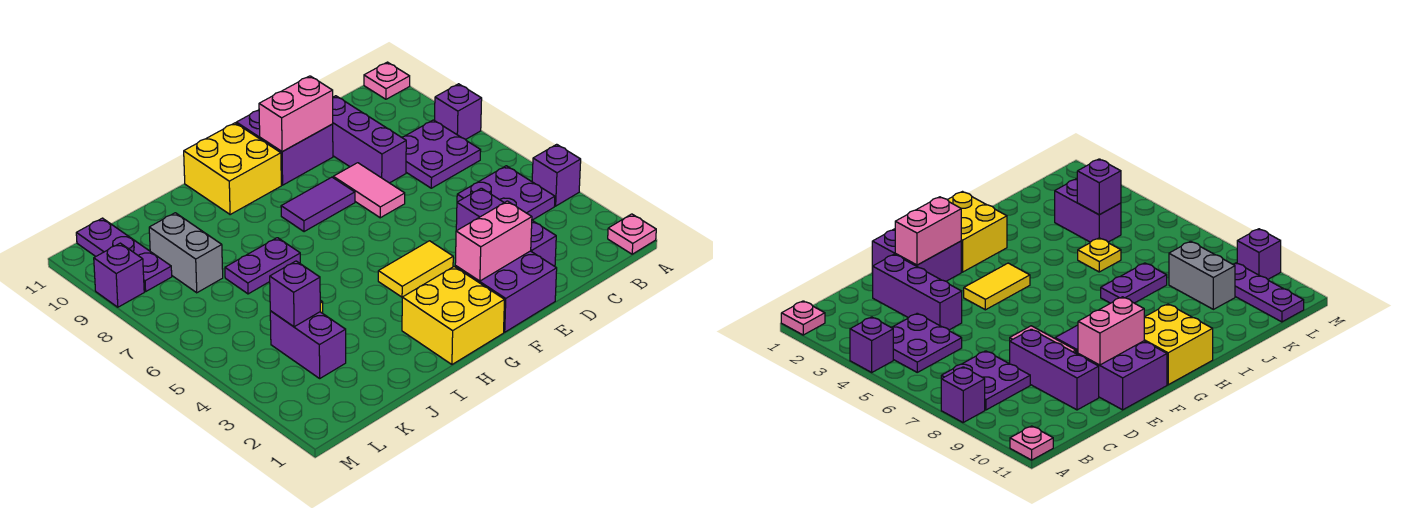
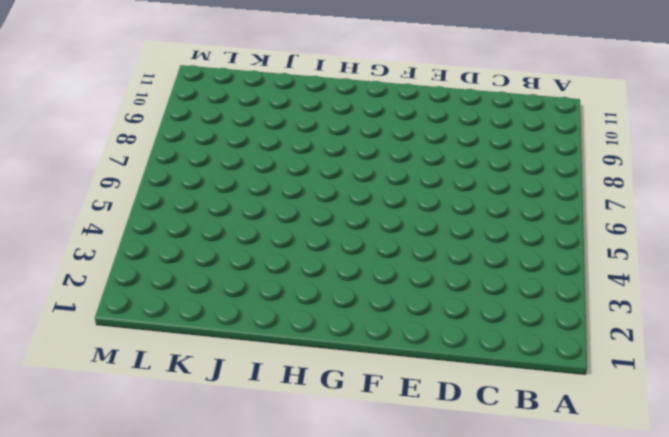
none -> pink plate A1 level 1
none -> purple brick A4 level 1
none -> purple brick A8 level 1

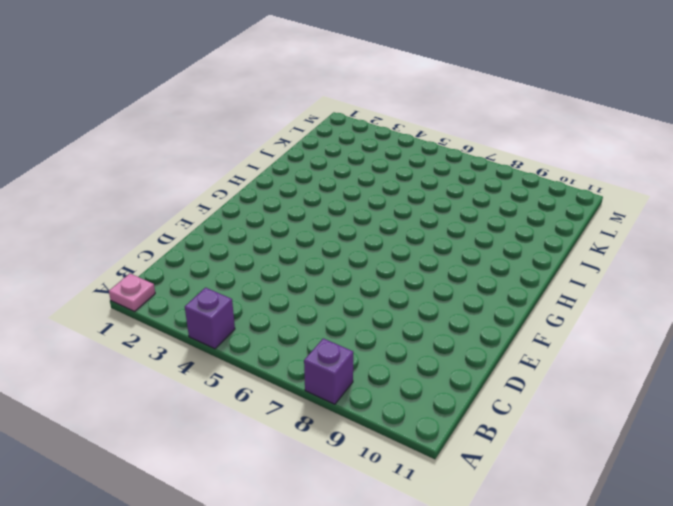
none -> pink plate A11 level 1
none -> purple plate B4:C5 level 1
none -> purple plate B7:C8 level 1

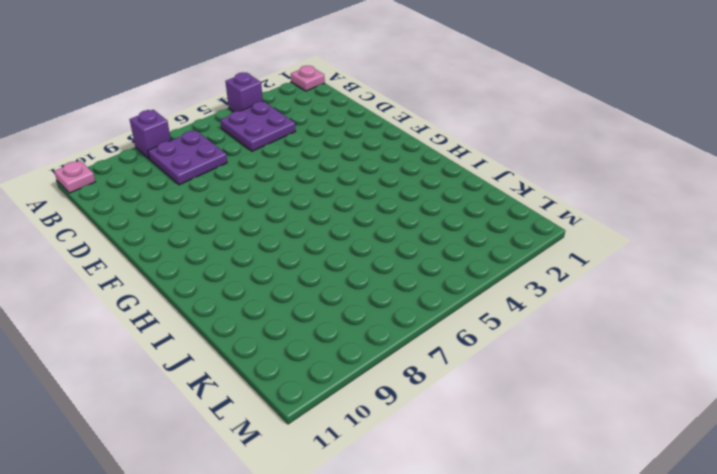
none -> purple brick D2:D4 level 1
none -> purple brick D8:D10 level 1
none -> purple brick E1:F2 level 1

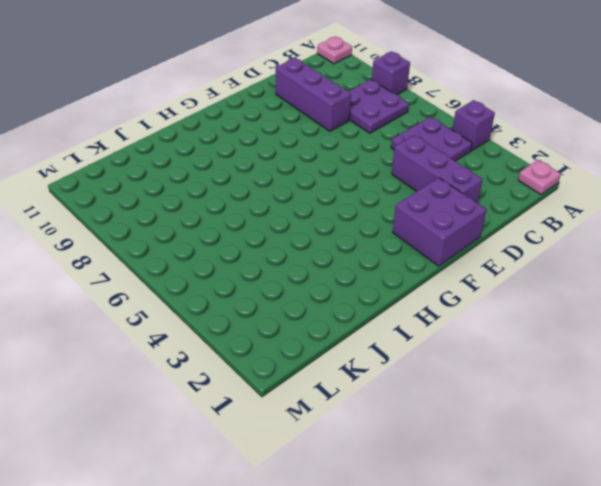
none -> pink tile E7:E8 level 1
none -> purple brick E10:F11 level 1
none -> yellow tile F4:G4 level 1

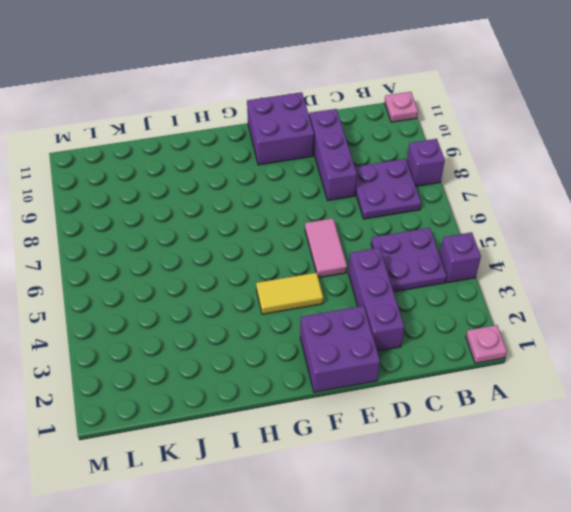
pink tile E5:E6 level 1 -> pink tile E7:E8 level 1
none -> purple tile F8:G8 level 1
none -> yellow brick G1:H2 level 1
none -> yellow brick G10:H11 level 1

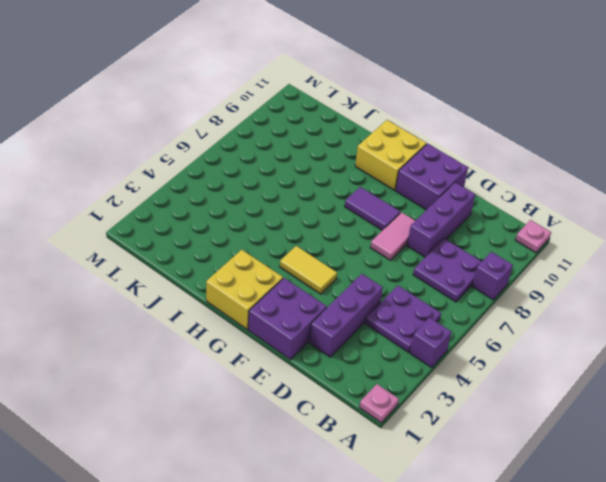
none -> purple plate I7:J7 level 1
none -> yellow plate J5 level 1
none -> purple brick K3:K4 level 1

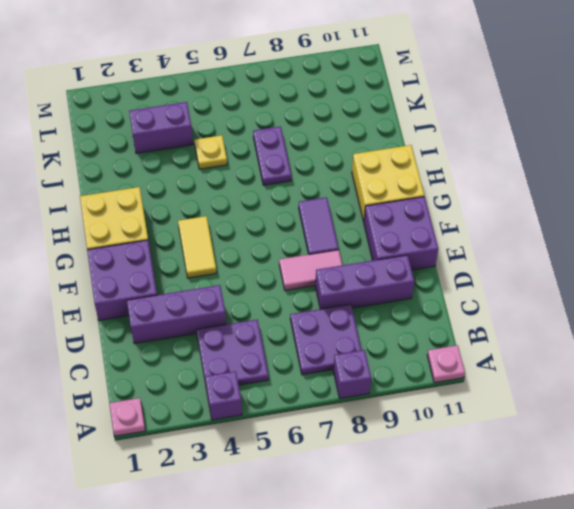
none -> grey brick K8:K9 level 1
none -> purple plate L9:L11 level 1
none -> purple brick M9 level 1

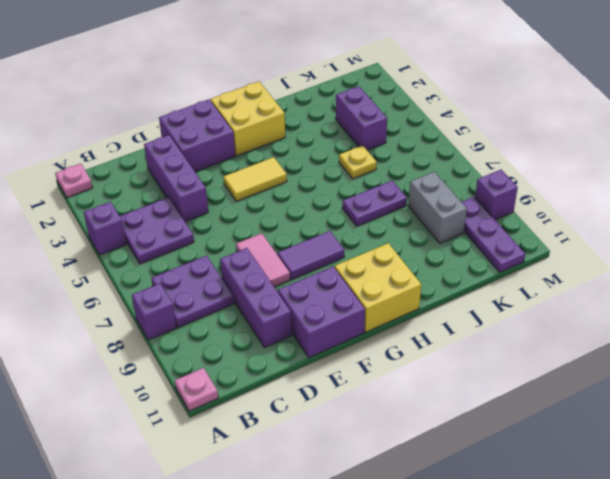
none -> pink brick E2:F2 level 2
none -> pink brick E10:F10 level 2
none -> purple brick K4 level 2

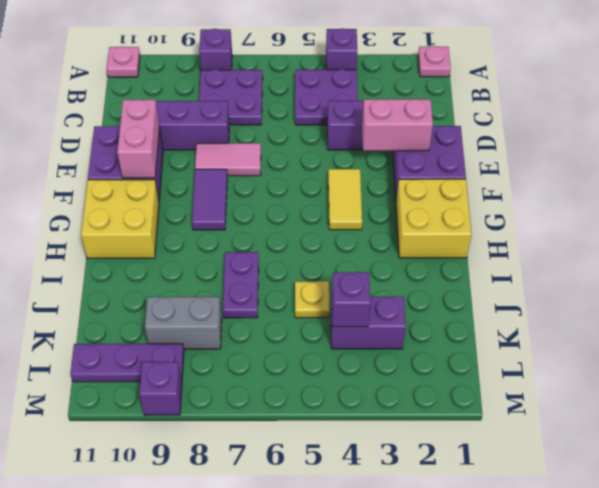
pink brick E2:E3 level 2 -> pink brick E2:F2 level 2

